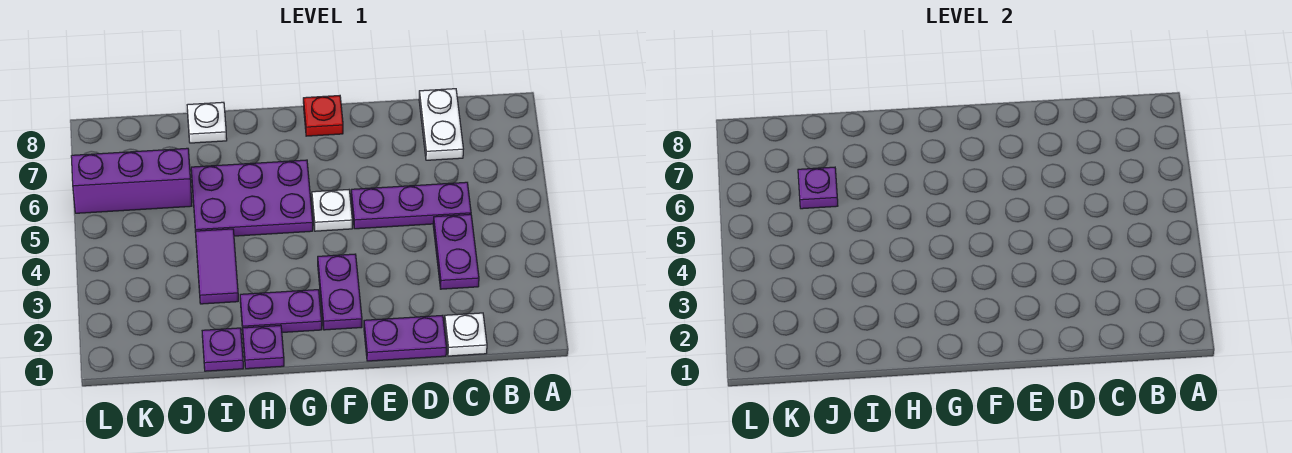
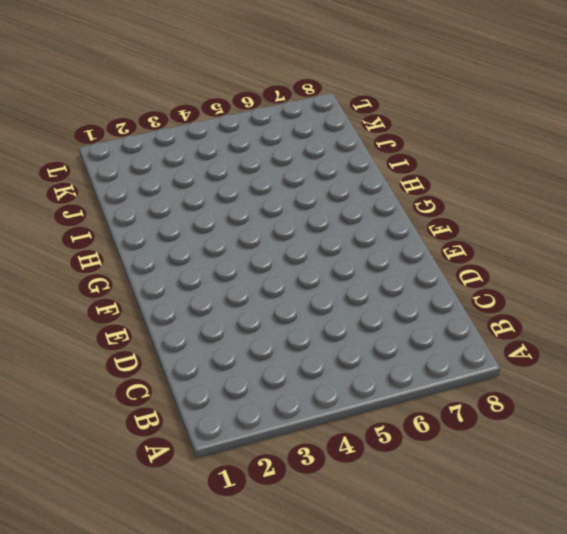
none -> white plate C1 level 1
none -> purple plate C3:C4 level 1
none -> purple plate C5:E5 level 1

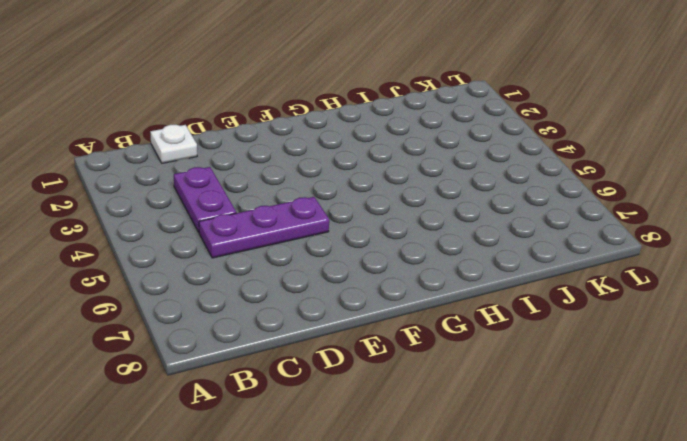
none -> white plate C7:C8 level 1
none -> purple plate D1:E1 level 1
none -> purple plate F2:F3 level 1

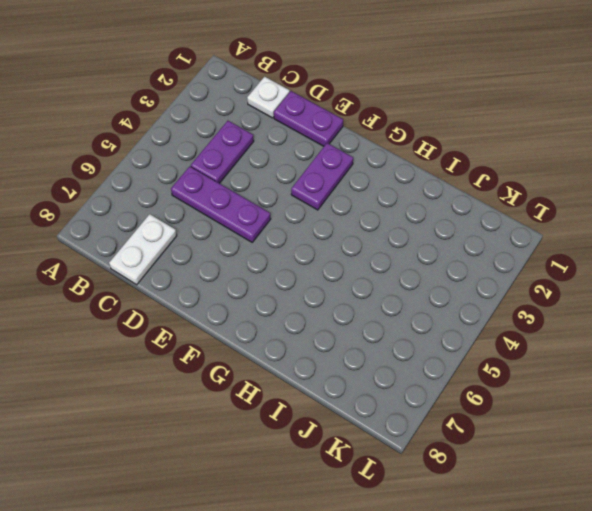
none -> white plate F5 level 1
none -> red plate F8 level 1
none -> purple plate G2:H2 level 1

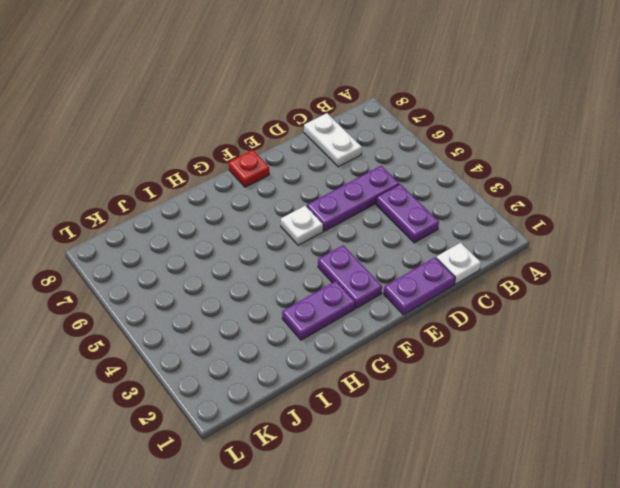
none -> purple plate G5:I6 level 1
none -> purple plate H1 level 1
none -> purple plate I1 level 1

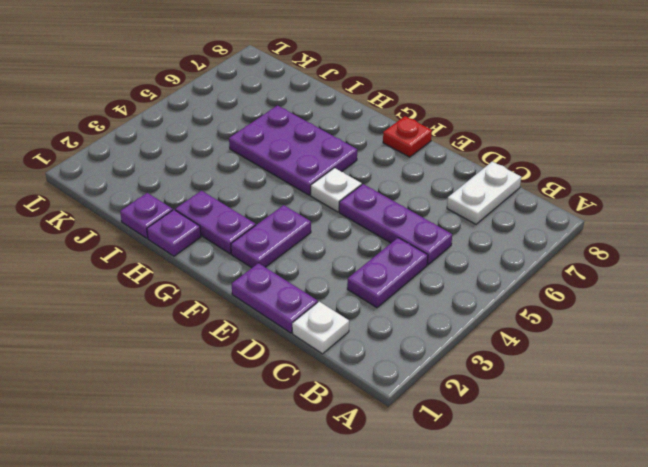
none -> purple tile I3:I4 level 1
none -> white plate I8 level 1
none -> purple brick J6:L6 level 1

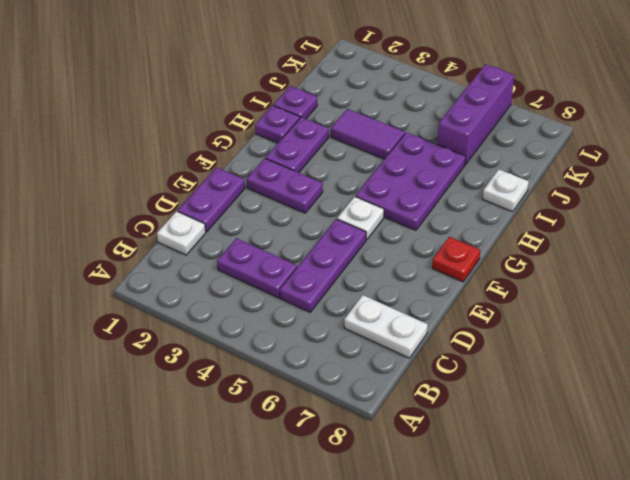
none -> purple plate J6 level 2

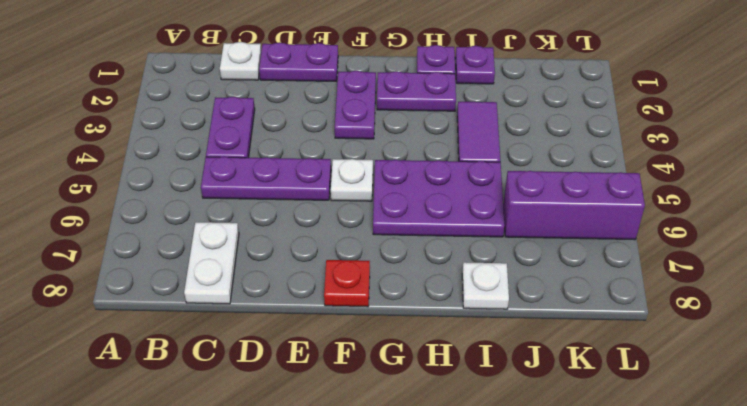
none -> purple plate J6 level 2

